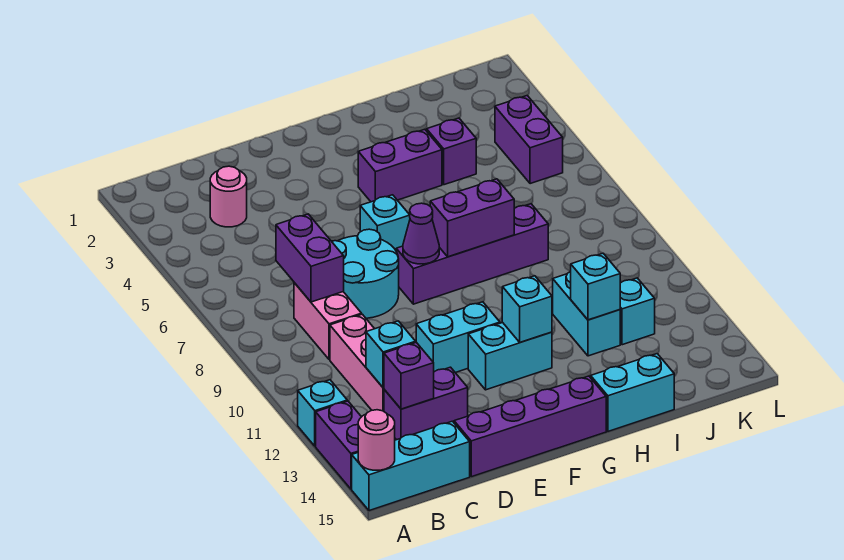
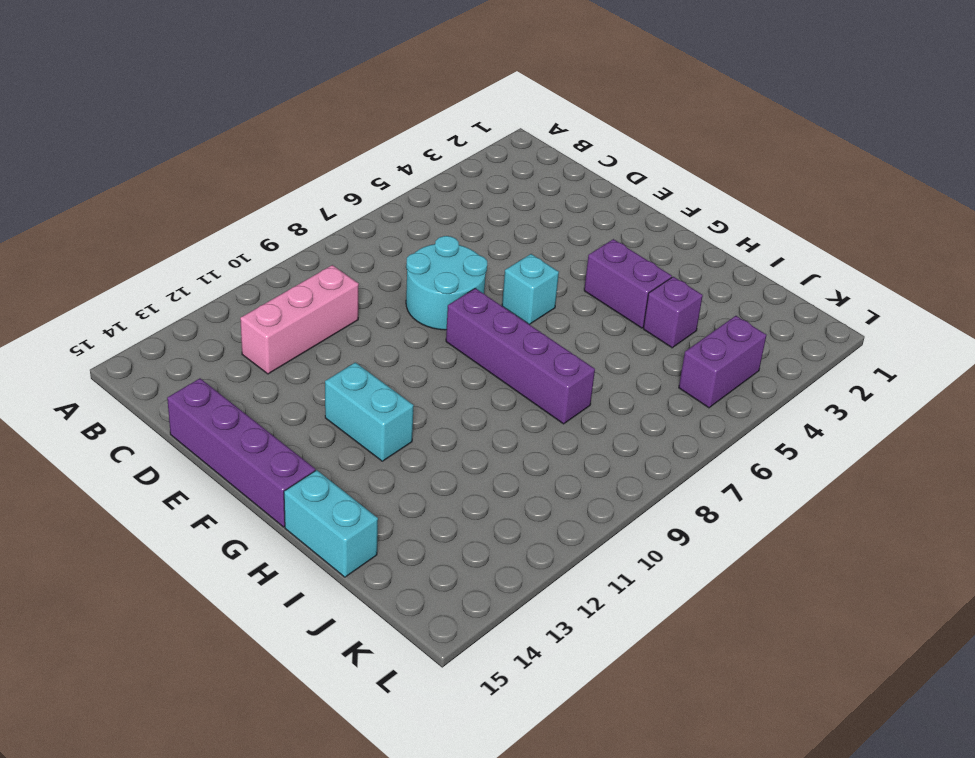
none -> cyan brick A12 level 1
none -> purple brick A13:A14 level 1
none -> cyan brick A15:C15 level 1

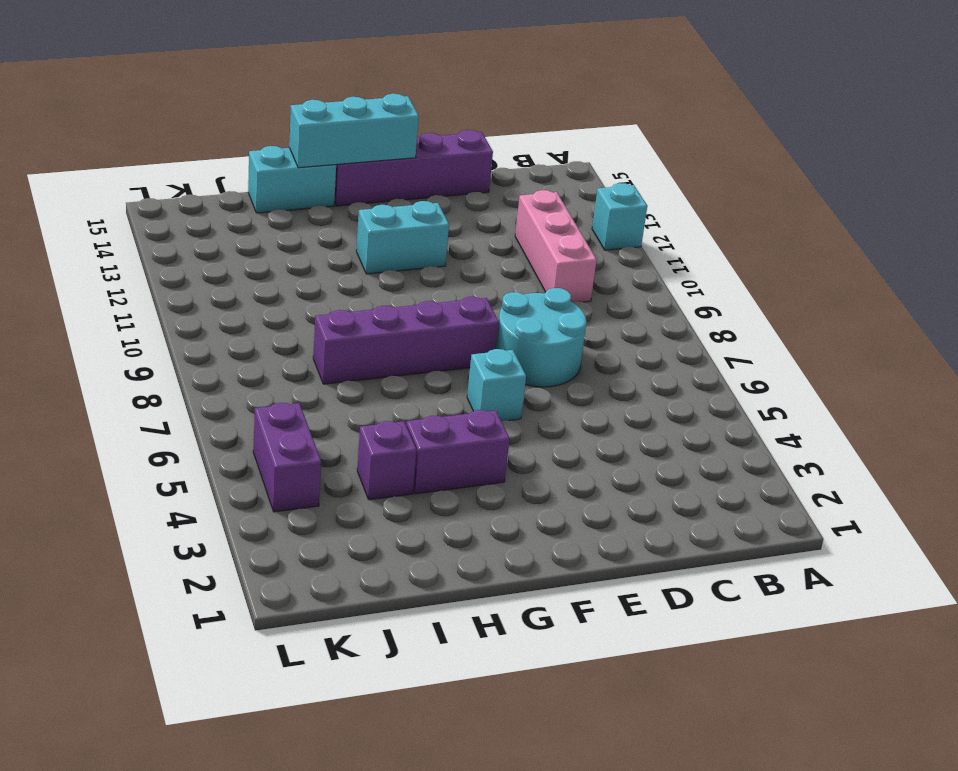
cyan brick F15:H15 level 2 -> cyan brick A15:C15 level 1
none -> purple brick A13:A14 level 1
none -> pink round brick C3 level 1
none -> pink brick C8:C9 level 1

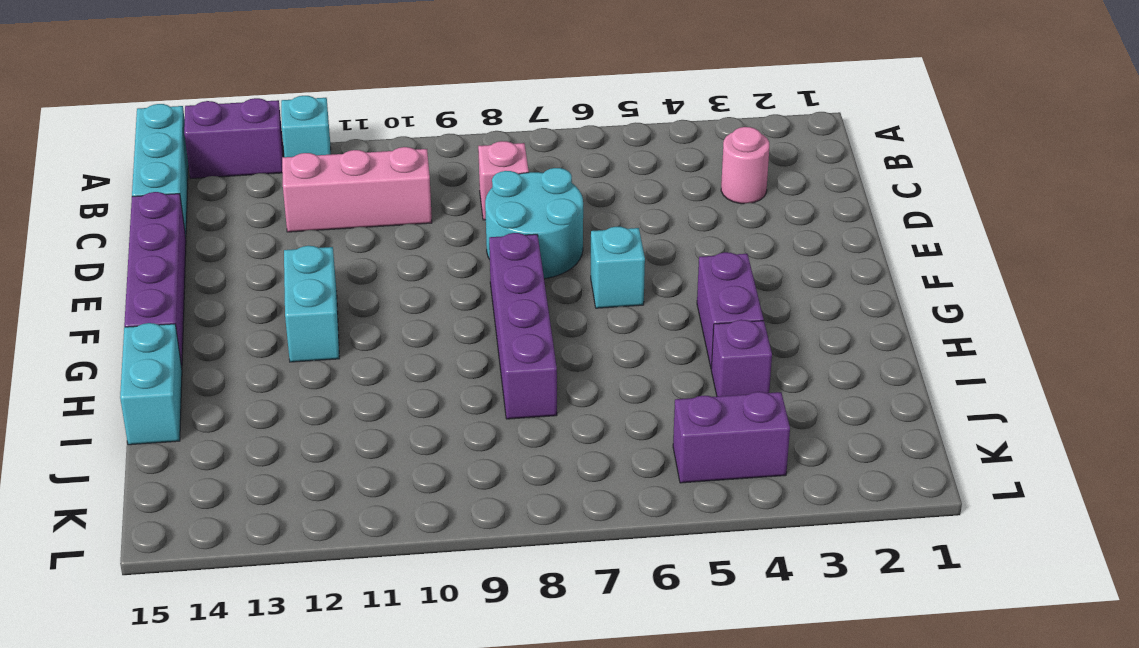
pink brick C8 level 1 -> pink brick C8:C9 level 1
none -> purple brick C13:D13 level 1
none -> cyan brick E11:F11 level 1
none -> cyan brick I11:I12 level 1

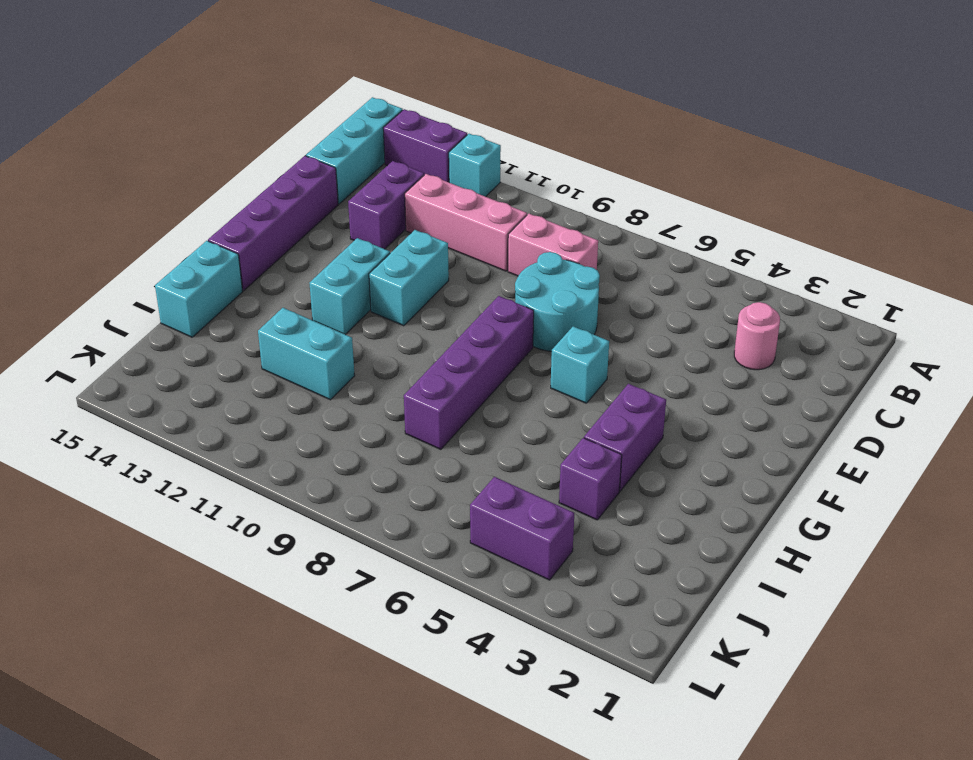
none -> cyan brick J12 level 1
none -> pink round brick A15 level 2
none -> purple brick C7:C8 level 2

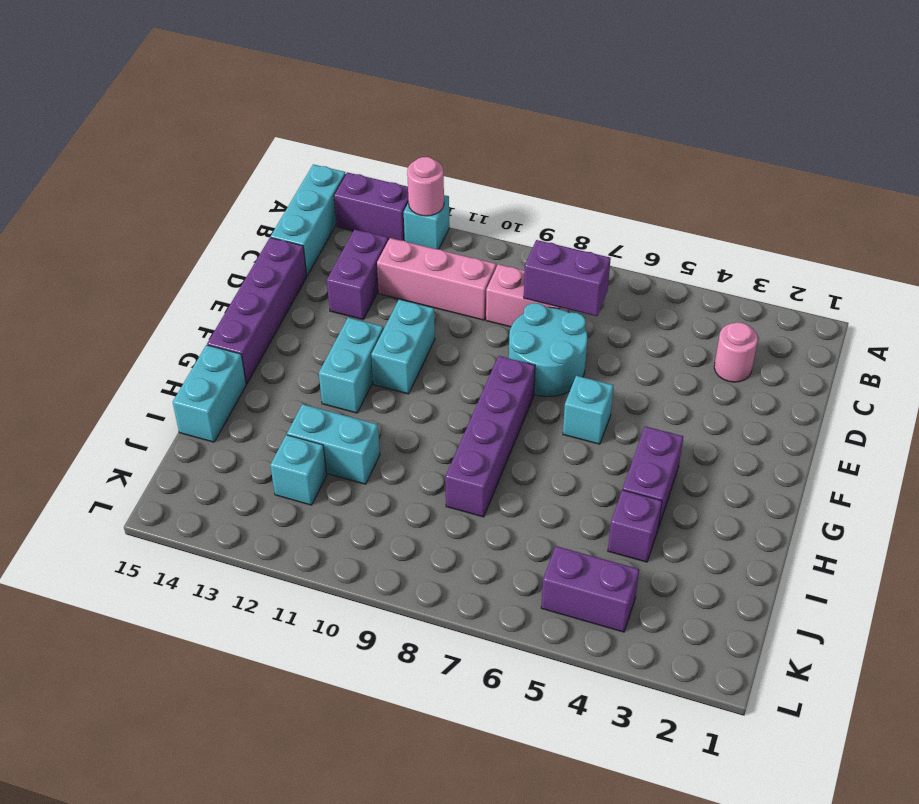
pink round brick A12 level 2 -> pink round brick A15 level 2
none -> cyan brick C12 level 2
none -> purple brick C13 level 2
none -> purple cone F8 level 2

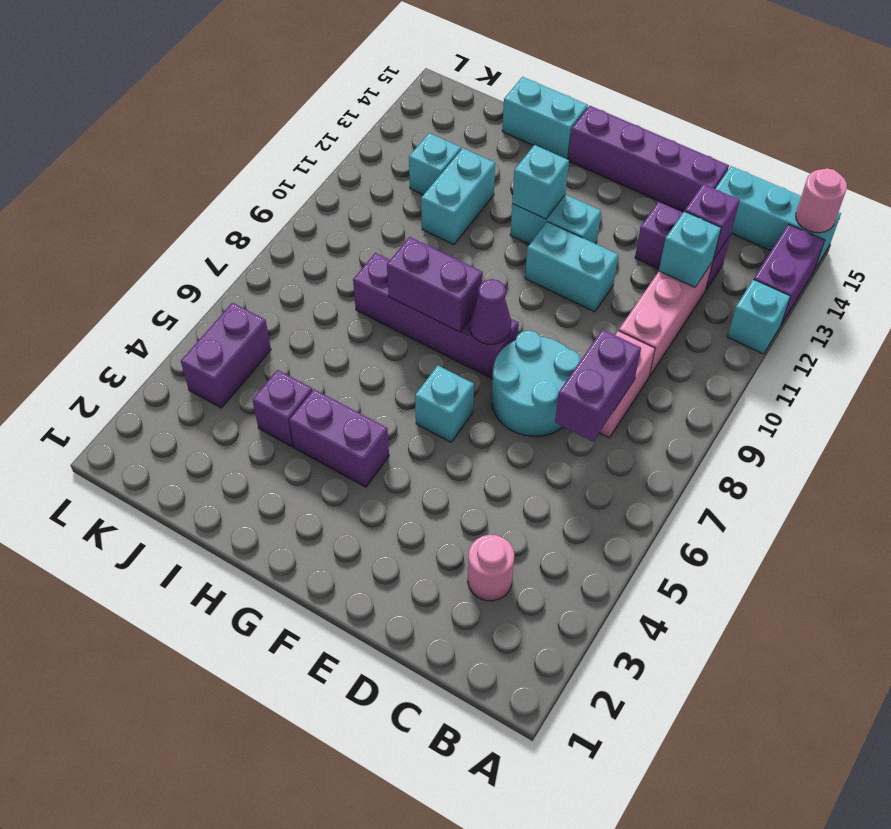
none -> cyan brick I12 level 2

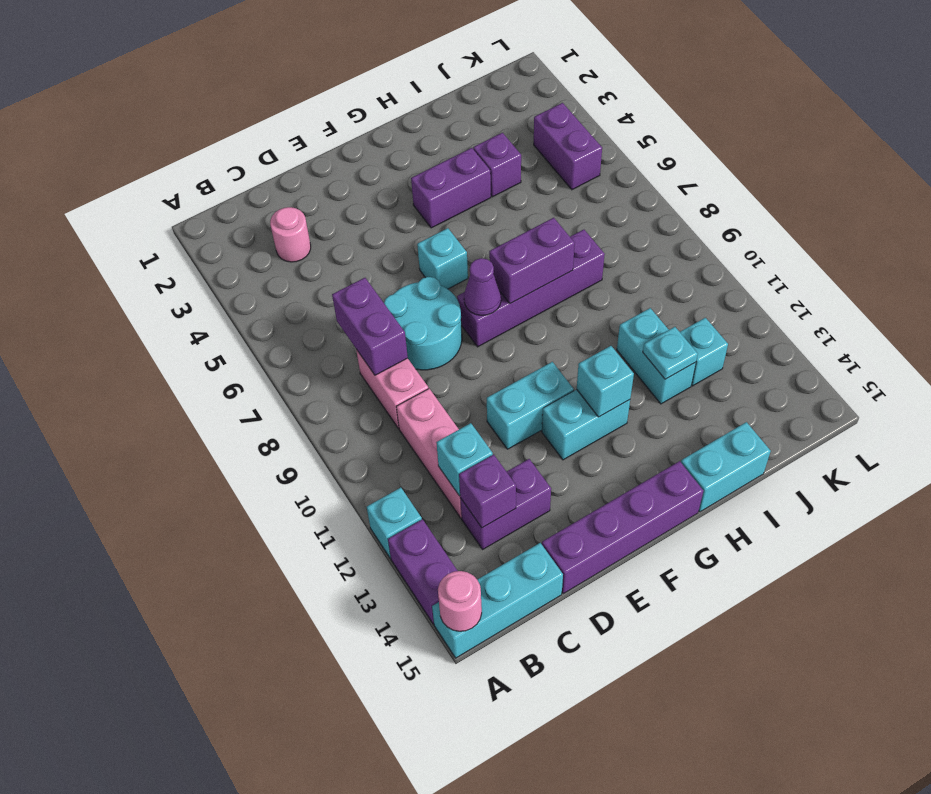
cyan plate I12 level 2 -> cyan brick I12 level 2

